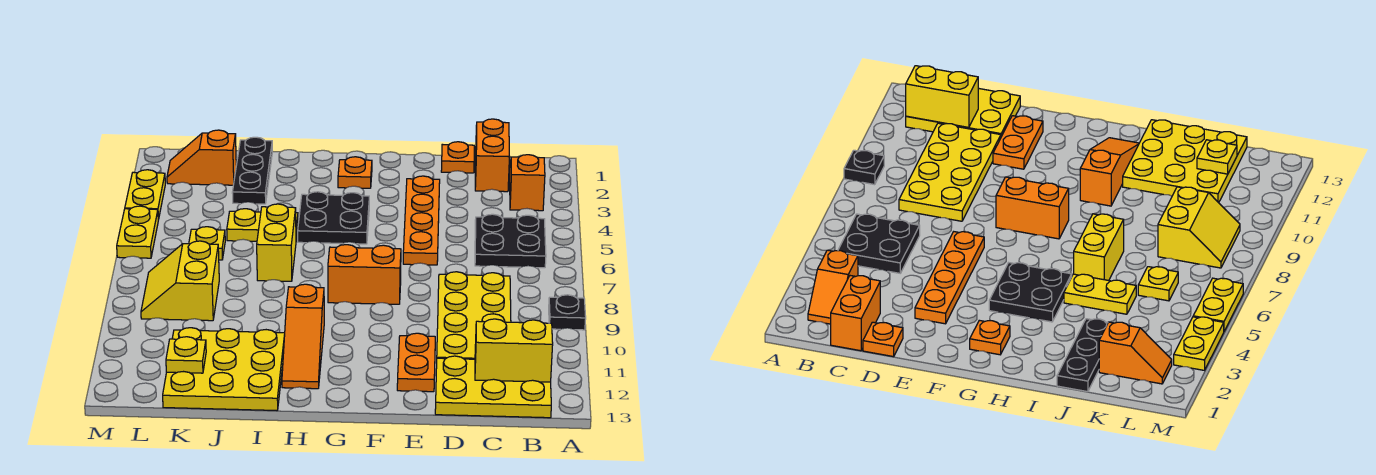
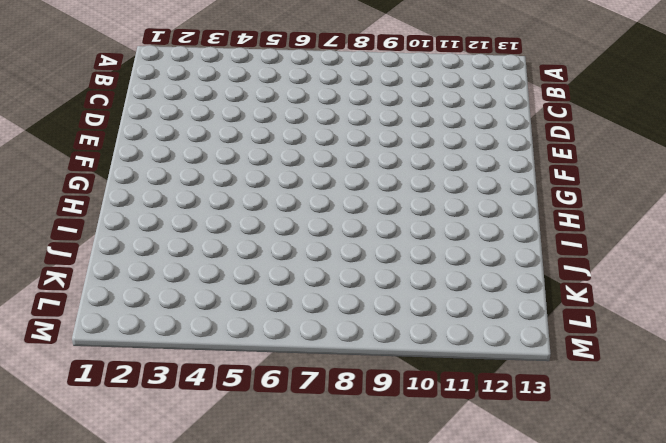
none -> black plate A9 level 1
none -> orange slope B2:B3 level 1 top 3
none -> black plate B5:C6 level 1

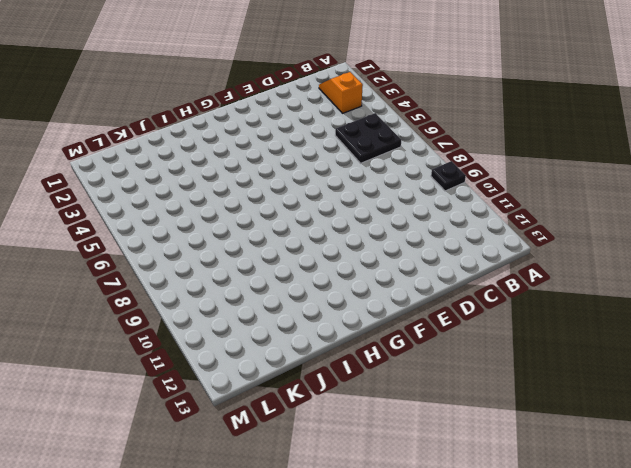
none -> yellow plate B12:D13 level 1
none -> orange brick C1:C2 level 1
none -> yellow plate C8:D11 level 1

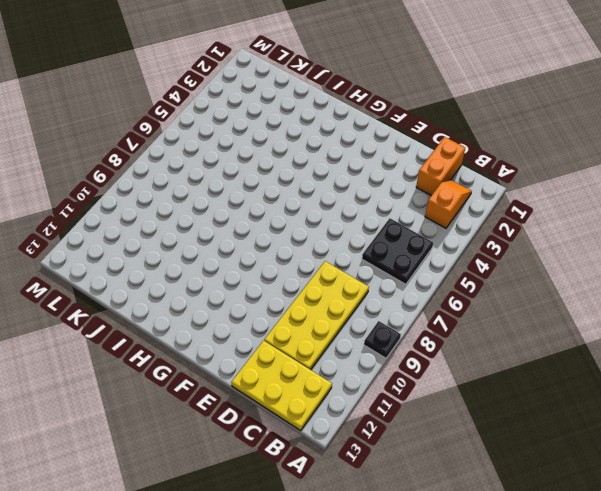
none -> orange plate D1 level 1
none -> orange plate E3:E6 level 1
none -> orange plate E11:E12 level 1

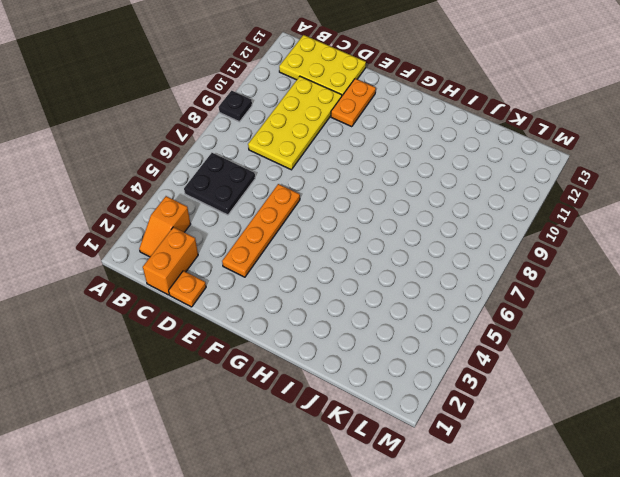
none -> orange brick F8:G8 level 1
none -> orange plate G2 level 1
none -> black plate G4:H5 level 1

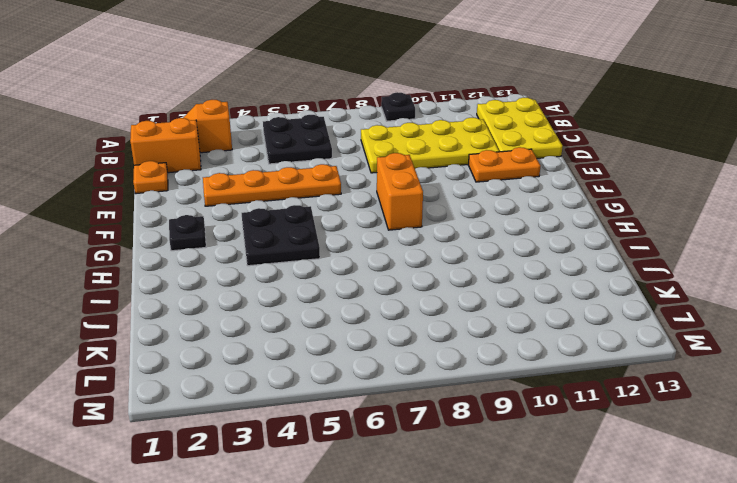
black plate G2 level 1 -> orange plate G2 level 1
none -> orange slope H10:H12 level 1 top 10
none -> yellow plate I5:J5 level 1
none -> yellow brick I6:I7 level 1

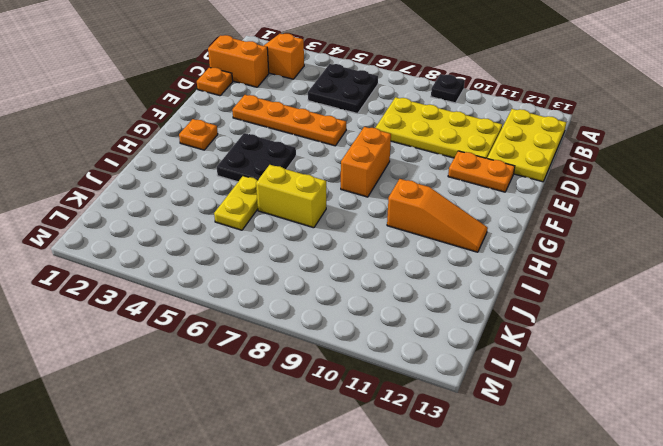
none -> yellow plate I11:K13 level 1
none -> black plate J1:J3 level 1
none -> orange slope K2:L2 level 1 top K

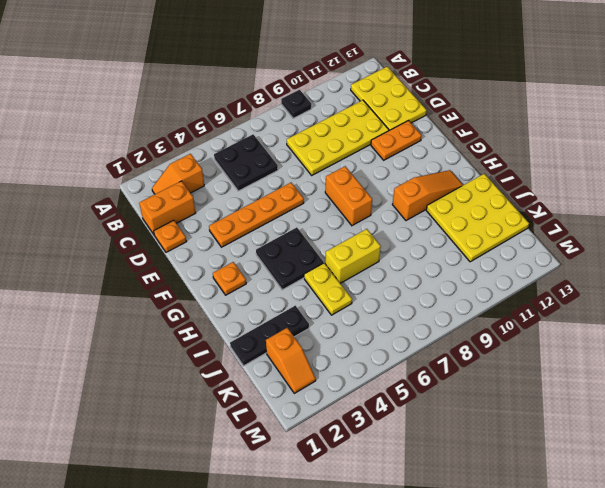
none -> yellow plate K6 level 1
none -> yellow slope K8:L9 level 1 top K
none -> yellow plate M3:M4 level 1

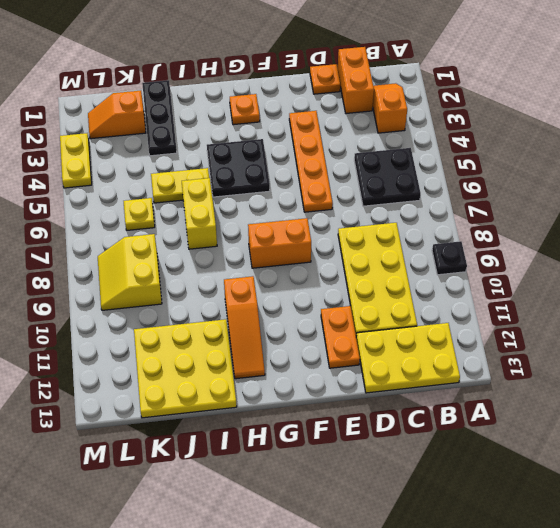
none -> yellow plate M5:M6 level 1
none -> yellow brick B12:C12 level 2
none -> yellow plate K12 level 2

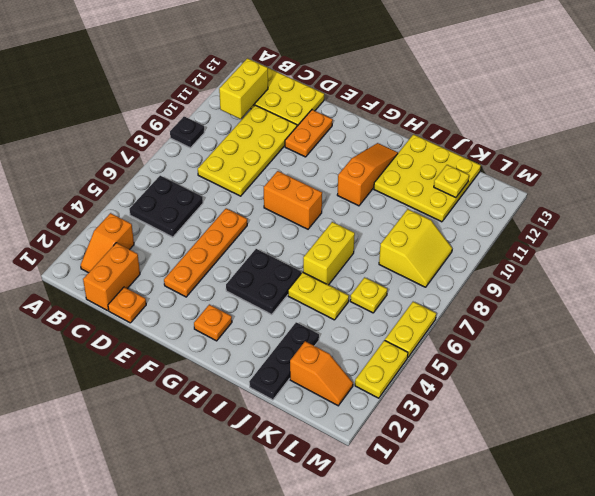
yellow brick B11:B12 level 2 -> yellow brick B12:C12 level 2

